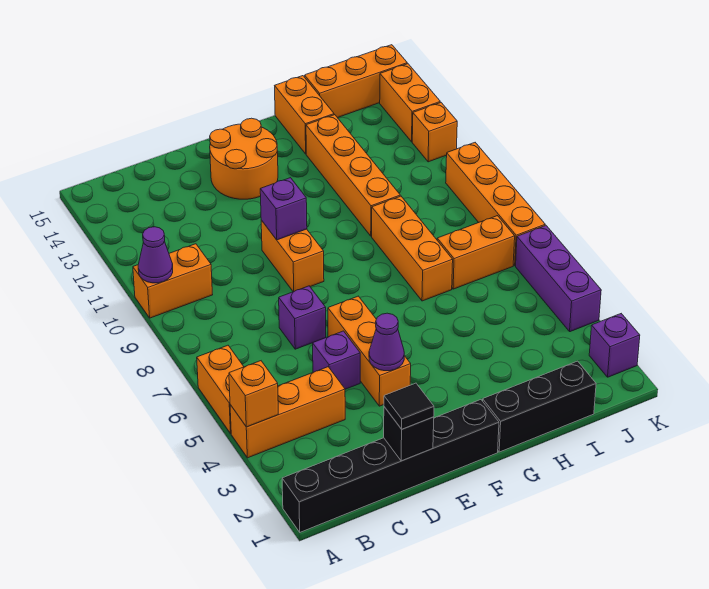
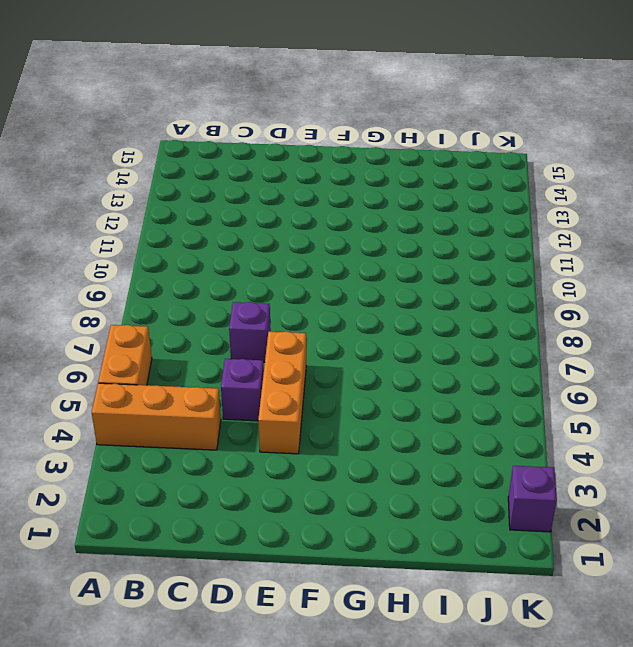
none -> black brick A1:F1 level 1
none -> orange brick A10:B10 level 1
none -> orange brick E9:E10 level 1

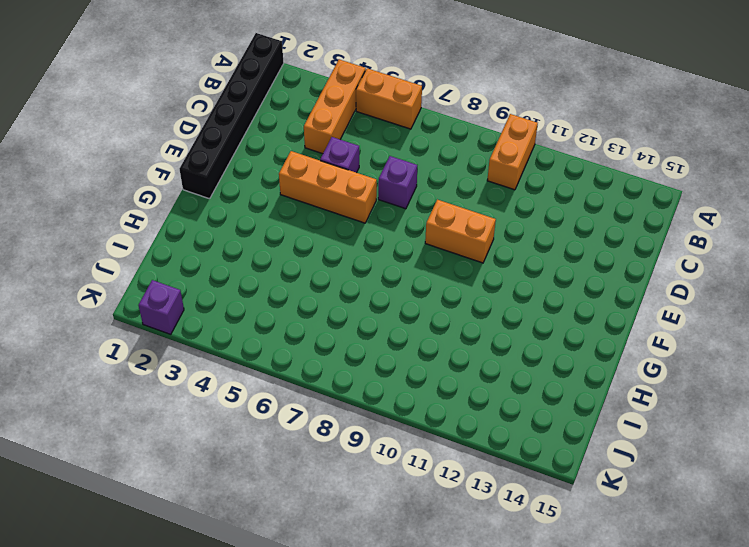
none -> orange round brick E13:F14 level 1
none -> black brick G1:I1 level 1
none -> orange brick H7:H9 level 1

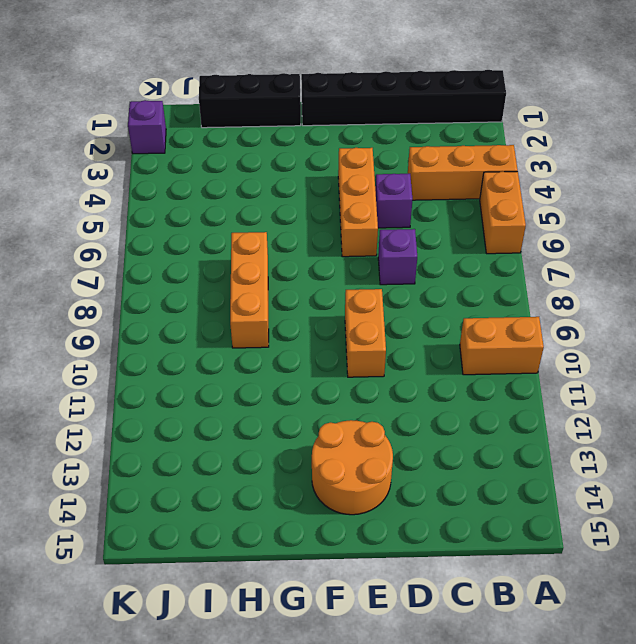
none -> orange brick H10:H13 level 1
none -> orange brick H14:H15 level 1
none -> orange brick I7:J7 level 1

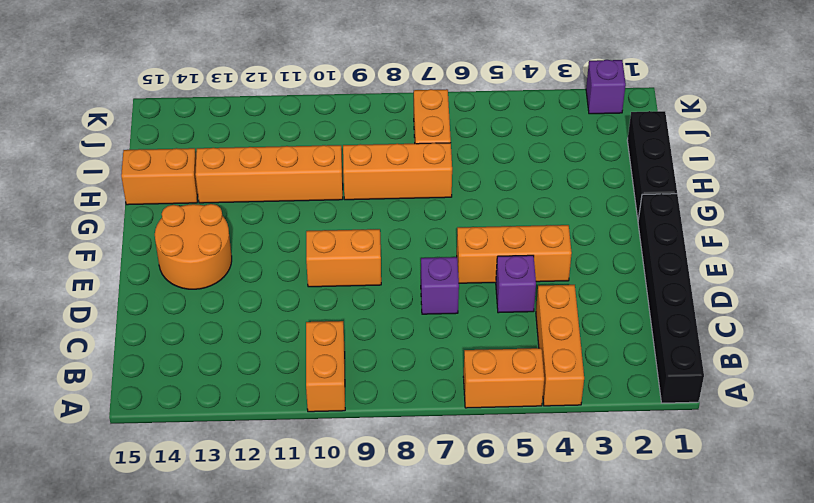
none -> orange brick I15:K15 level 1
none -> purple brick K4:K6 level 1
none -> orange brick K7:K10 level 1

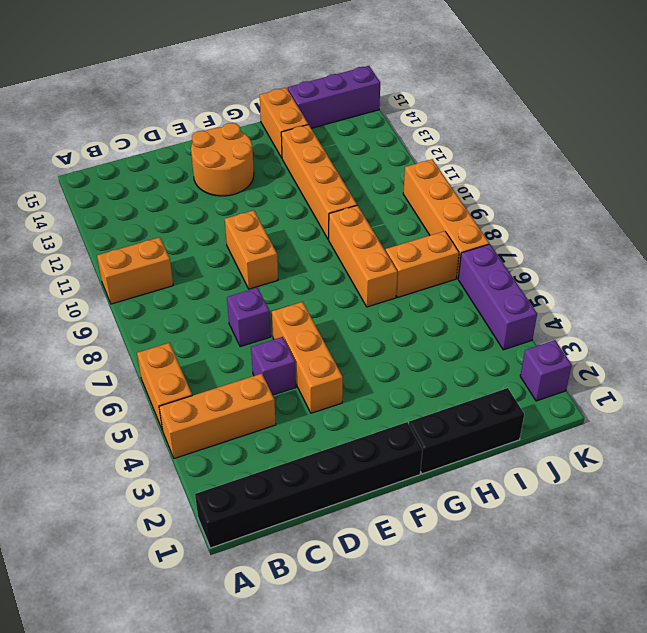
purple brick I15:K15 level 1 -> orange brick I15:K15 level 1
none -> orange brick K12 level 1
none -> orange brick K13:K14 level 1
none -> orange brick A4 level 2

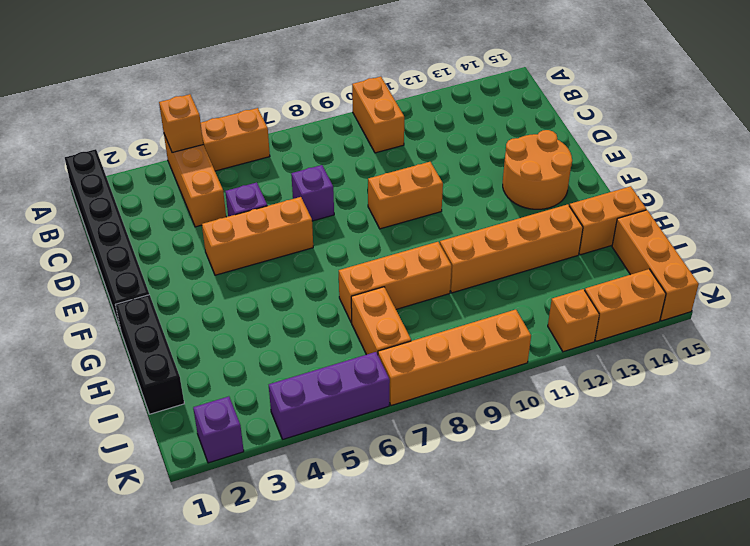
none -> purple cone A10 level 2
none -> black brick D1 level 2
none -> purple cone E4 level 2

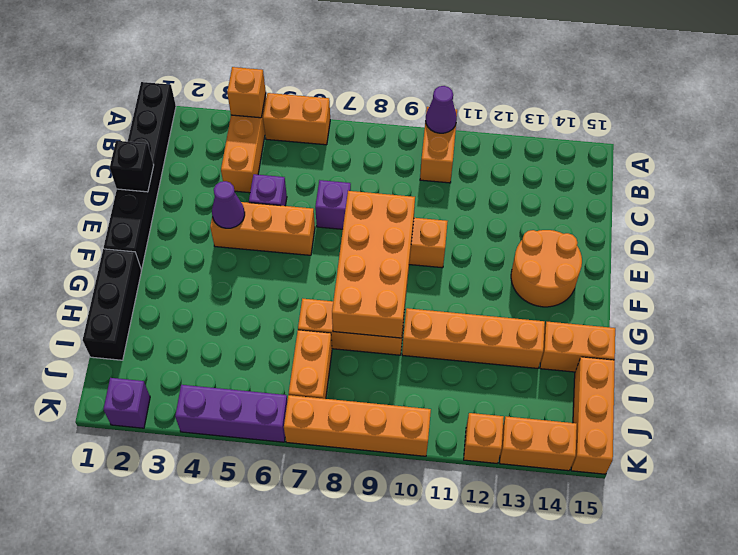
orange brick E8:H9 level 2 -> none
none -> purple brick E10 level 2
none -> black tile D1 level 3

